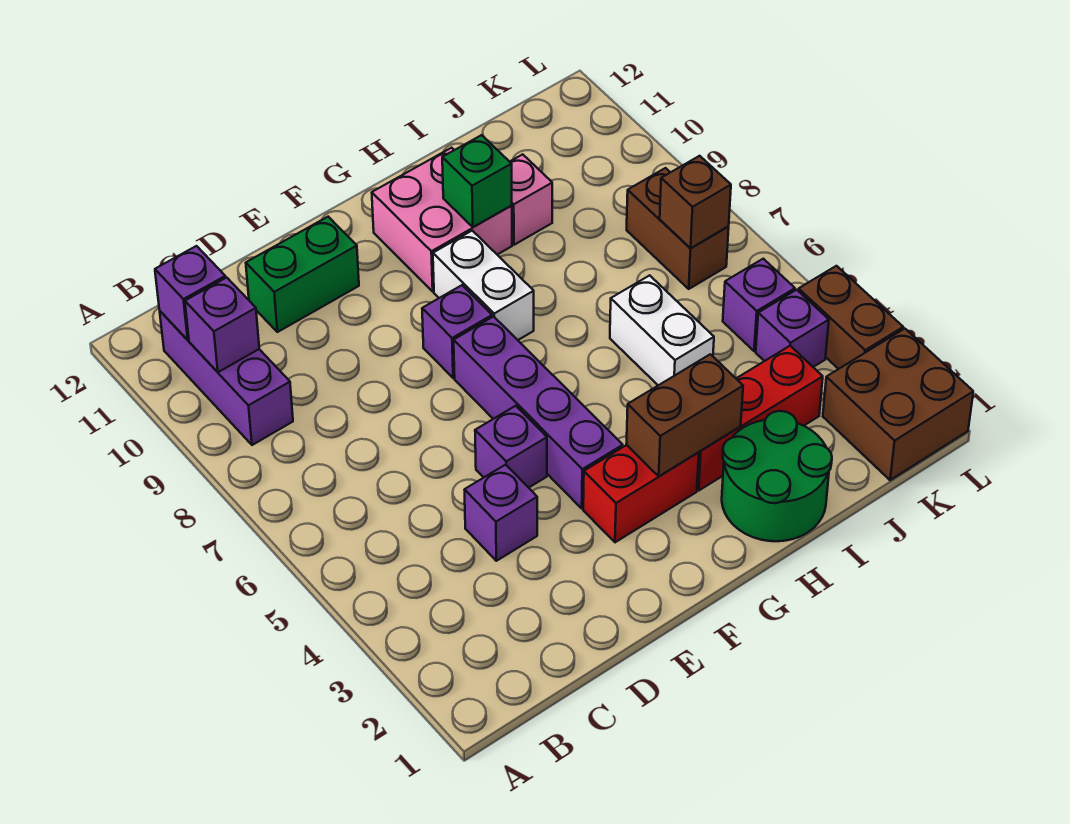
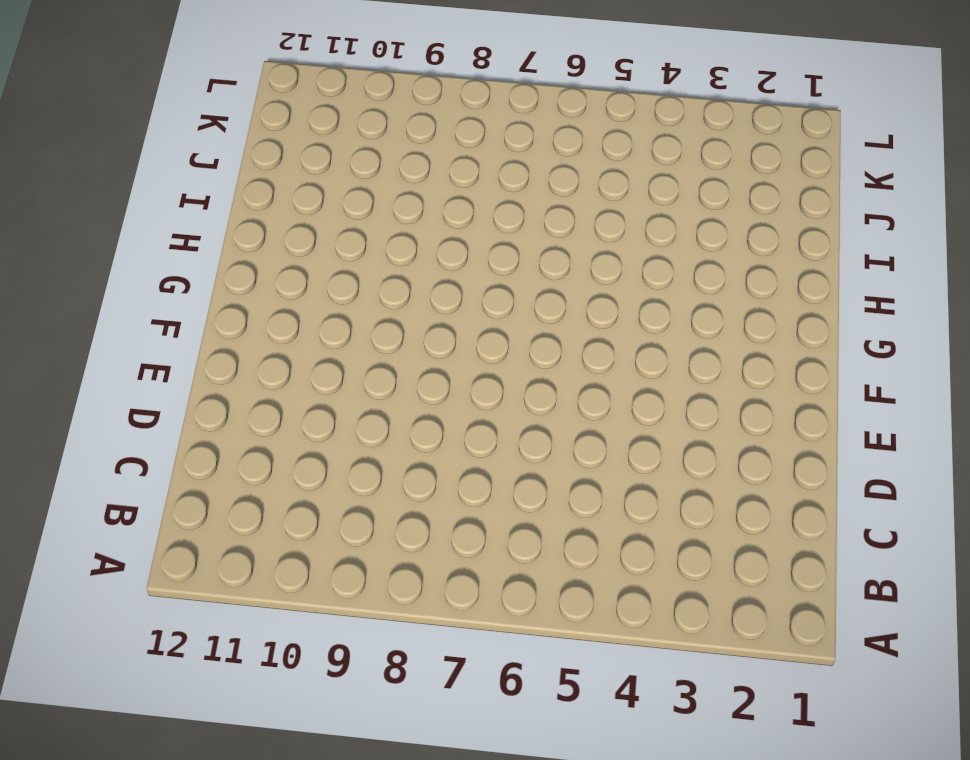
none -> purple brick B9:B11 level 1
none -> purple brick D4 level 1
none -> green brick D11:E11 level 1

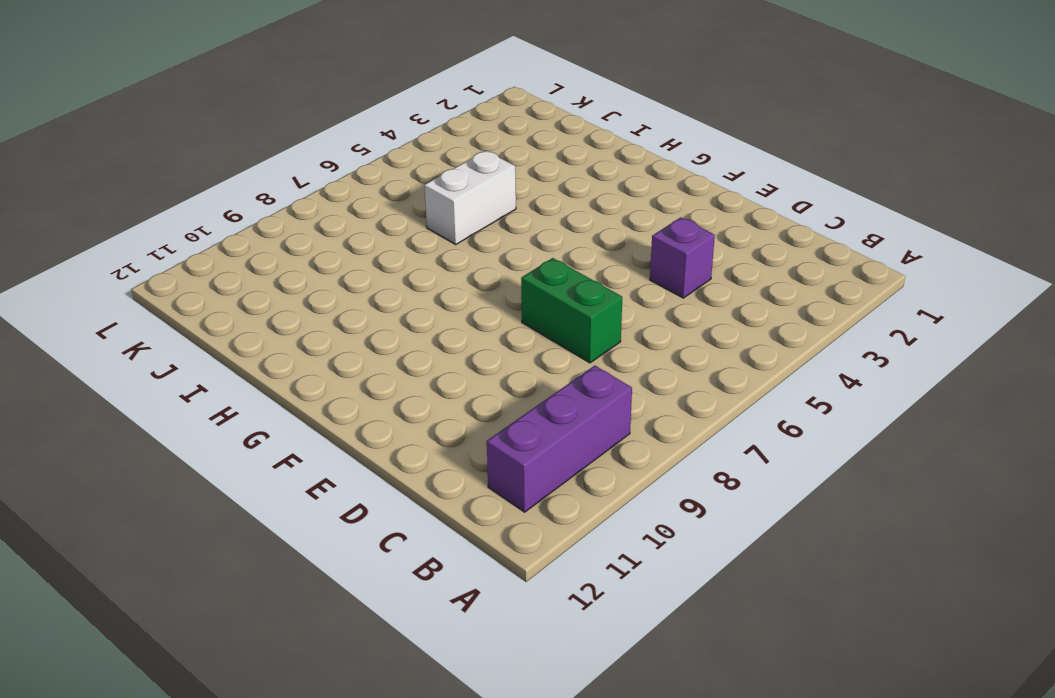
green brick D7:E7 level 1 -> green brick D11:E11 level 1
none -> purple brick E5 level 1
none -> red brick F3:G3 level 1
none -> purple brick F4:F7 level 1

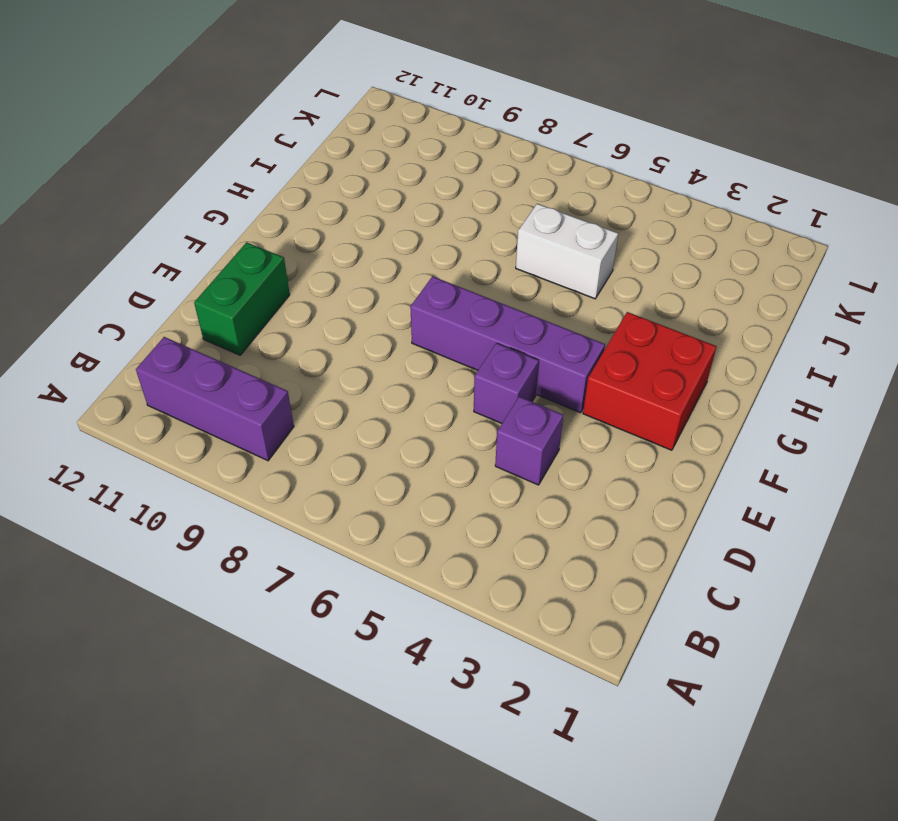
red brick F2:G3 level 1 -> red brick F3:G3 level 1
none -> purple brick F8 level 1
none -> white brick G8:G9 level 1
none -> pink brick G10:H11 level 1

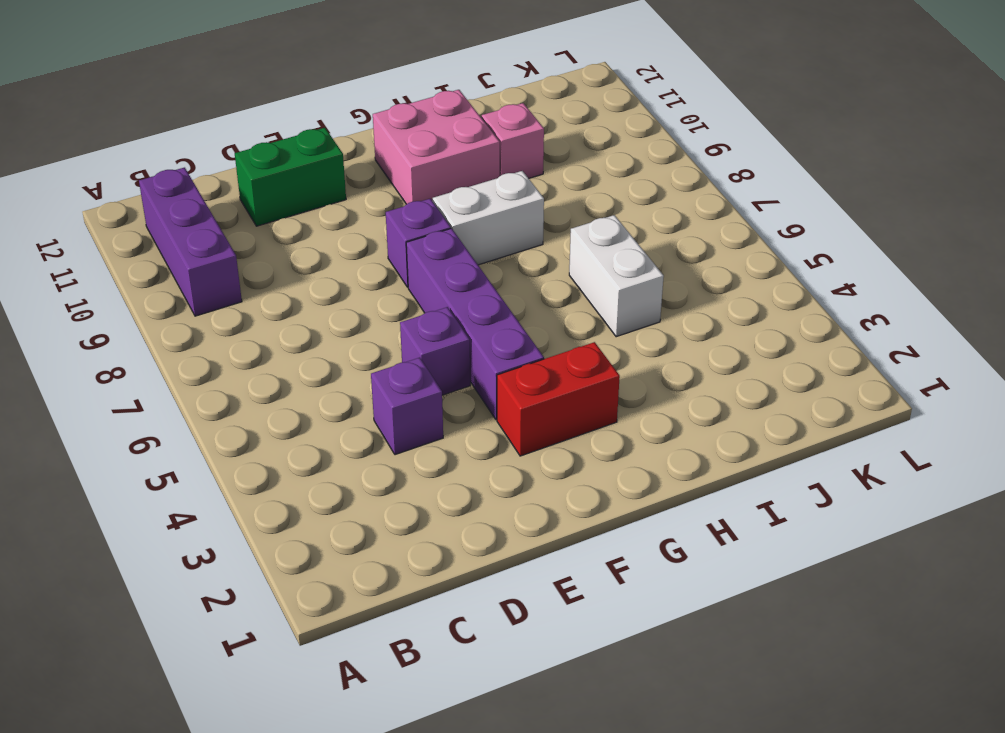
white brick G8:H8 level 1 -> white brick G8:G9 level 1
none -> green round brick H1:I2 level 1
none -> red brick H3:J3 level 1
none -> brown brick K1:L2 level 1

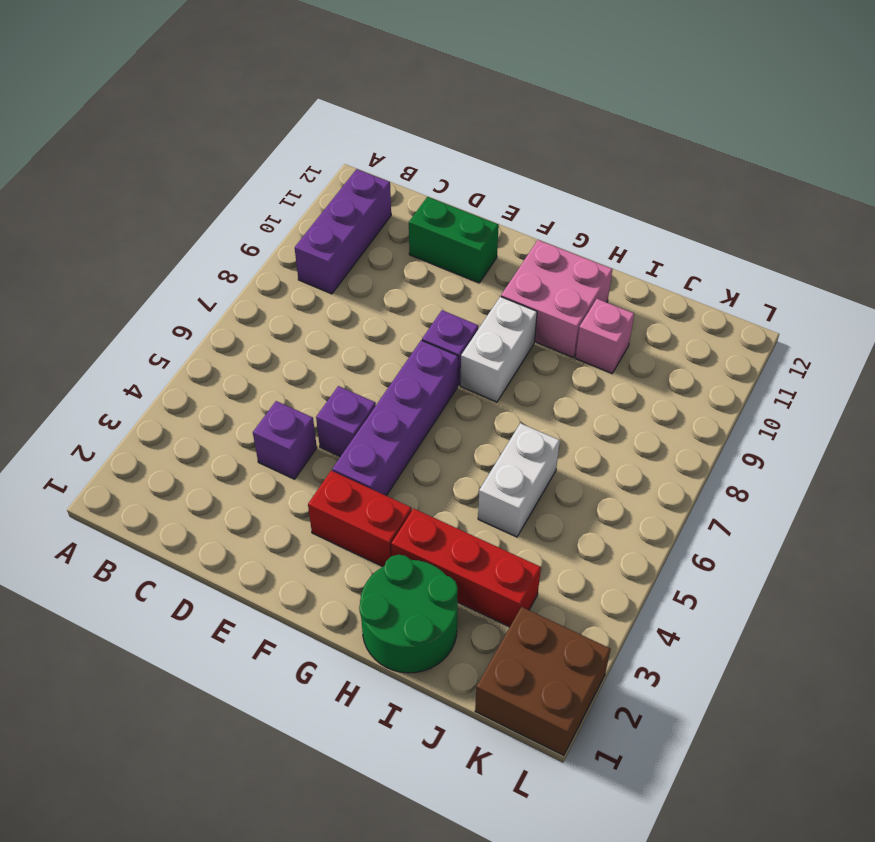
none -> purple brick K4 level 1
none -> purple brick K5 level 1
none -> brown brick K7:K8 level 1

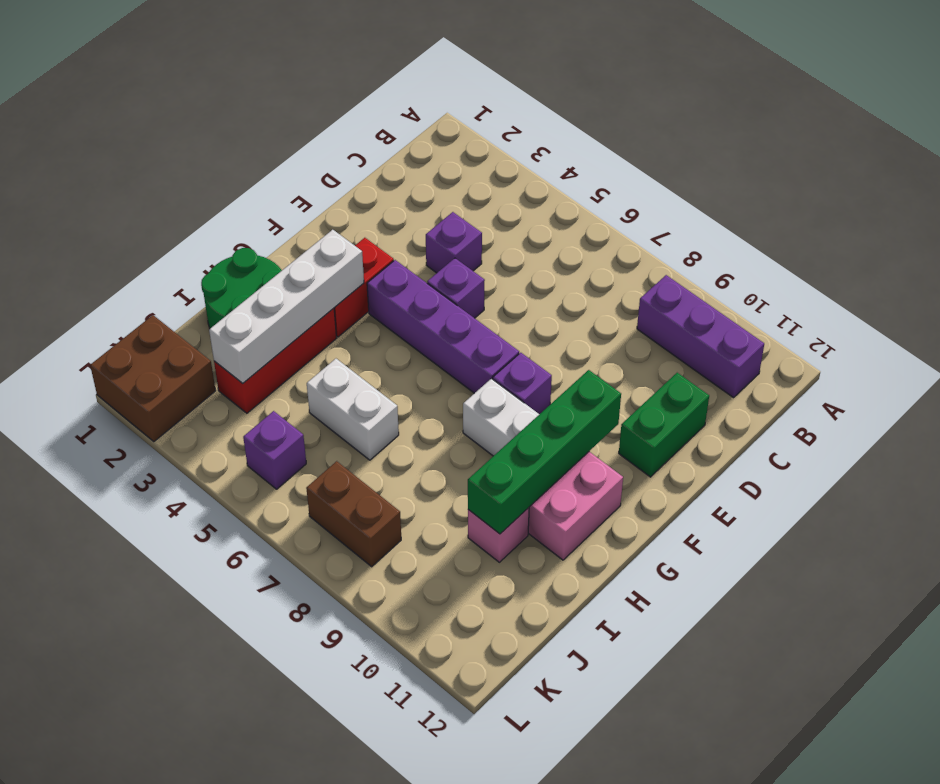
green brick F10:I10 level 2 -> green brick H10 level 2
white brick G3:J3 level 2 -> brown brick G3:H3 level 2
none -> purple brick K4 level 1
none -> brown brick L3:L4 level 1
none -> purple brick B10 level 2

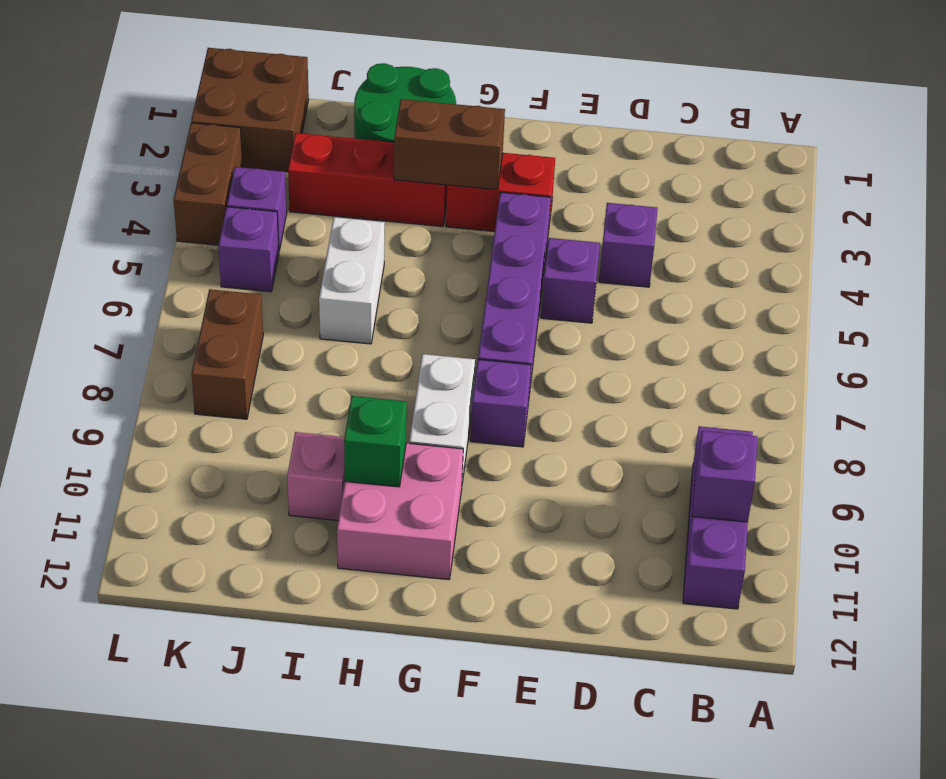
none -> green brick D11:E11 level 1
none -> purple brick B11 level 2
none -> brown brick K7 level 2

